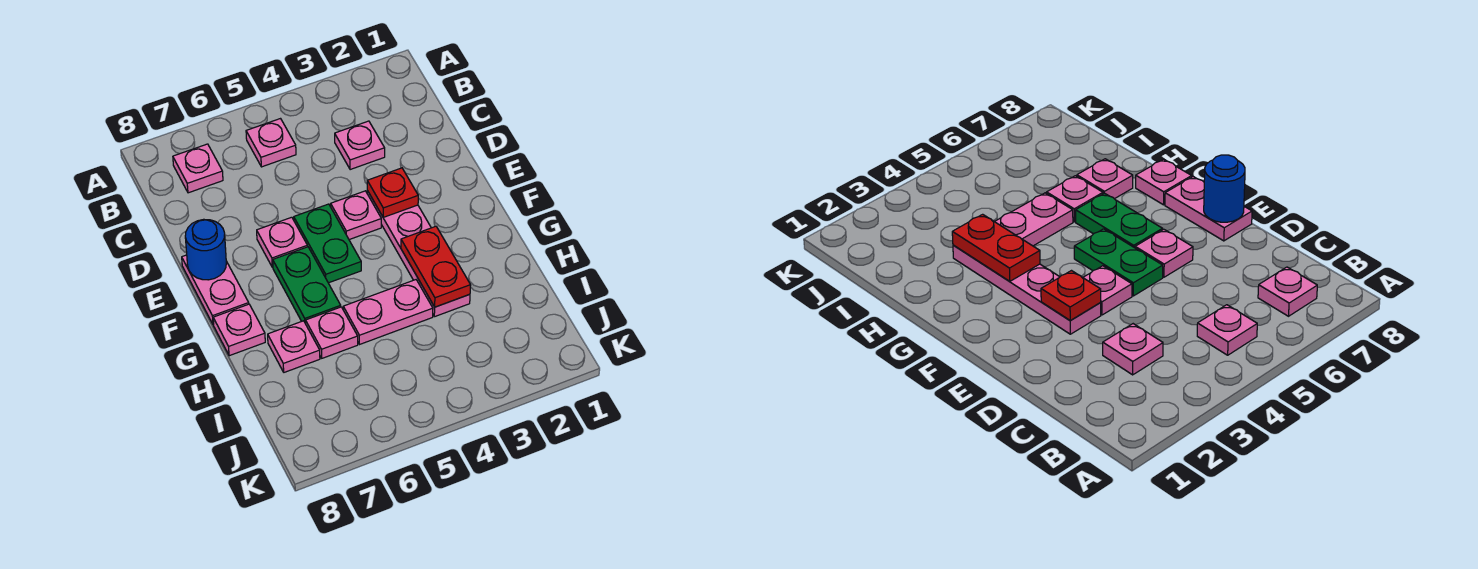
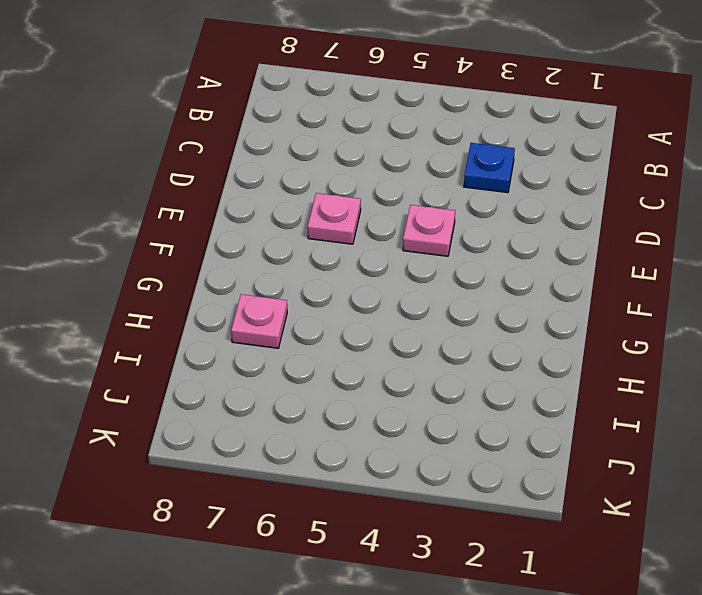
blue plate C3 level 1 -> pink plate C3 level 1
none -> pink plate B5 level 1
none -> pink plate B7 level 1
none -> pink plate E3:H3 level 1

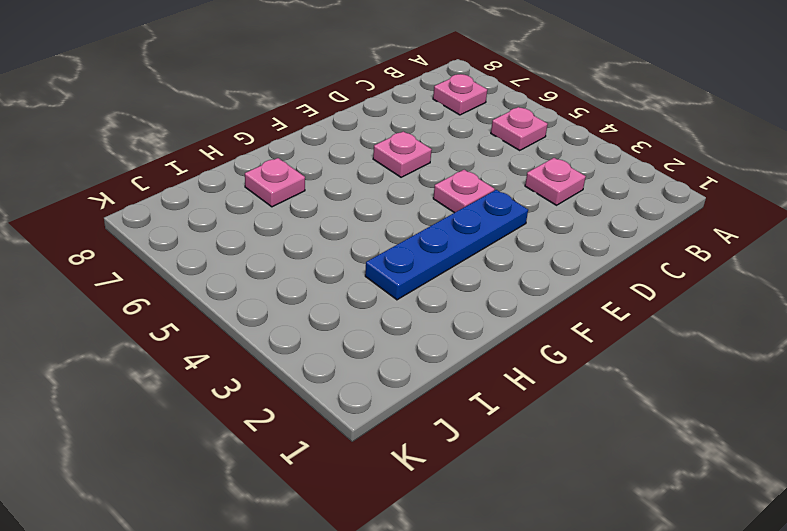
blue plate E3:H3 level 1 -> pink plate E3:H3 level 1
none -> green plate E5:F5 level 1
none -> pink plate E8:F8 level 1
none -> green plate F6:G6 level 1

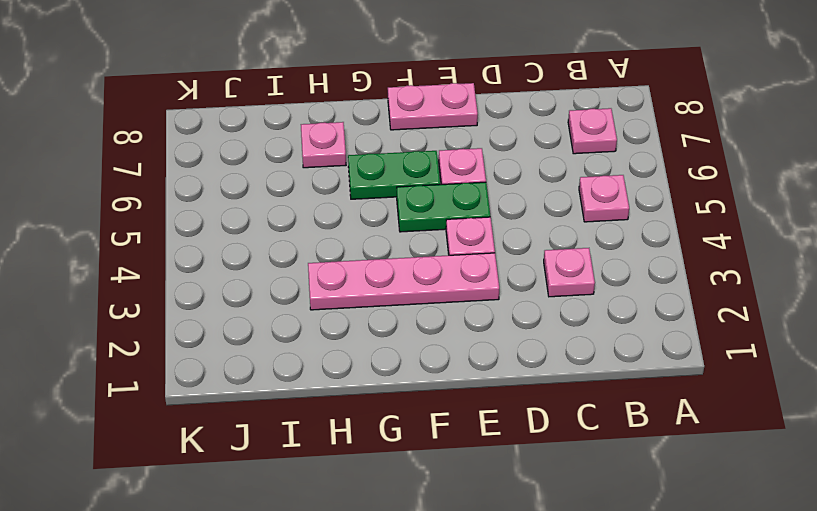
none -> pink plate G8 level 1
none -> pink plate H4:H5 level 1
none -> pink plate H6 level 1

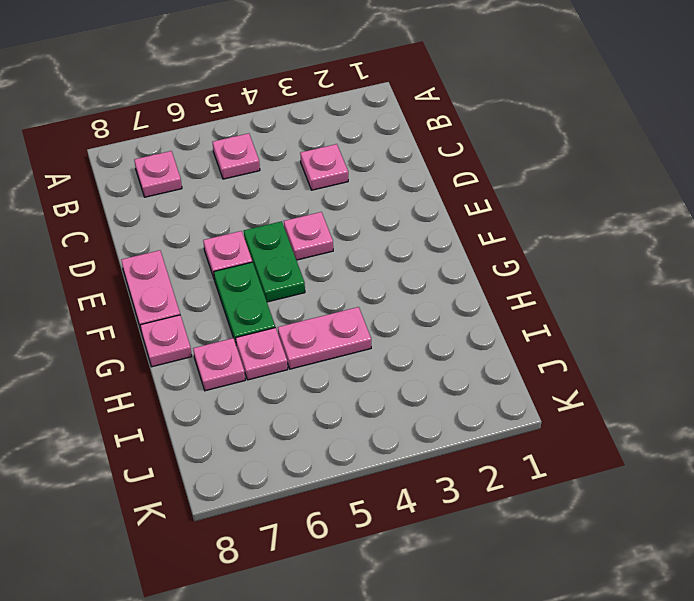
none -> pink plate E3:H3 level 1
none -> red plate E3 level 2
none -> blue round brick E8 level 2

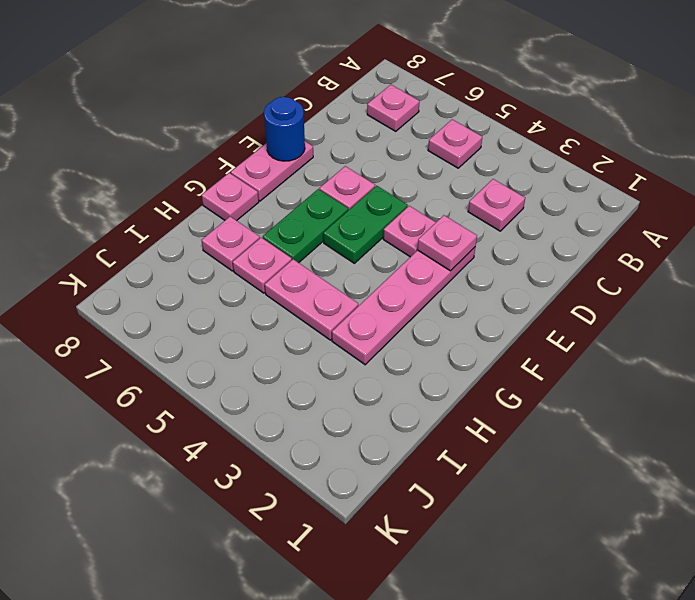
pink plate E3 level 2 -> red plate E3 level 2
none -> red plate G3:H3 level 2

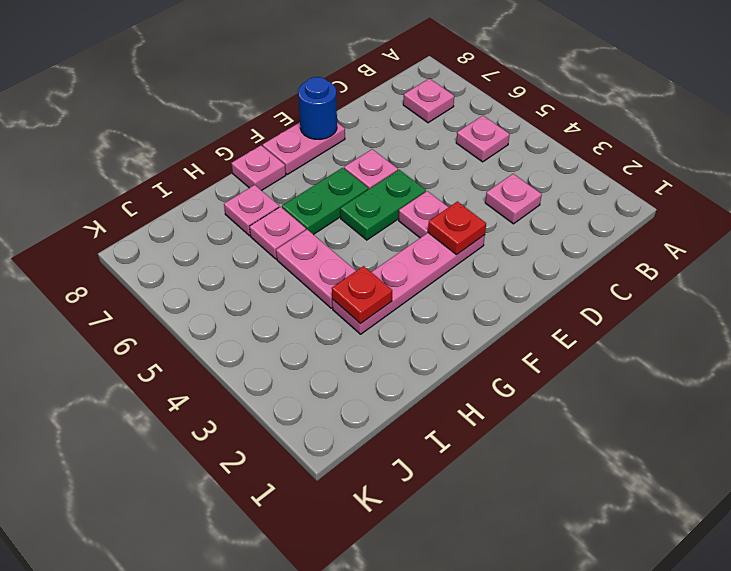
red plate H3 level 2 -> red plate G3:H3 level 2

